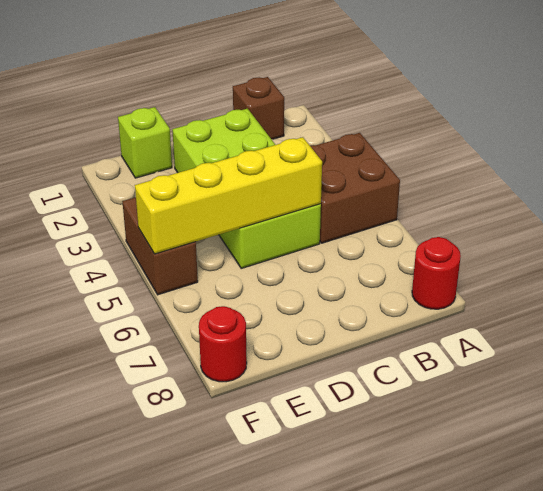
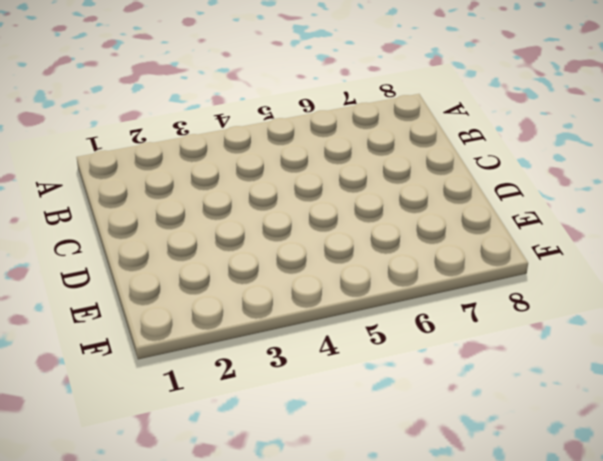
none -> brown brick A4:B5 level 1
none -> red round brick A8 level 1

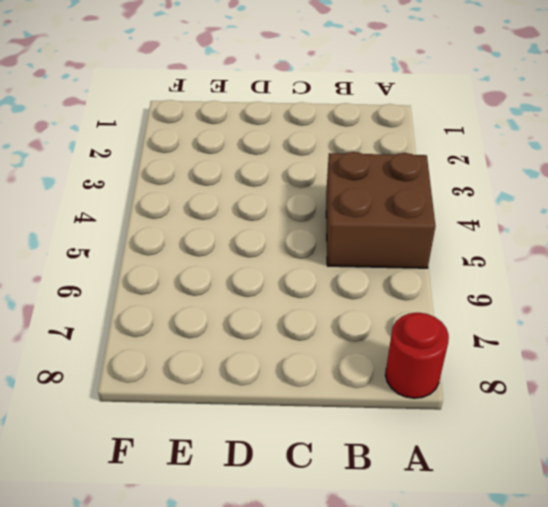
none -> brown brick B1 level 1
none -> lime brick C2:D5 level 1

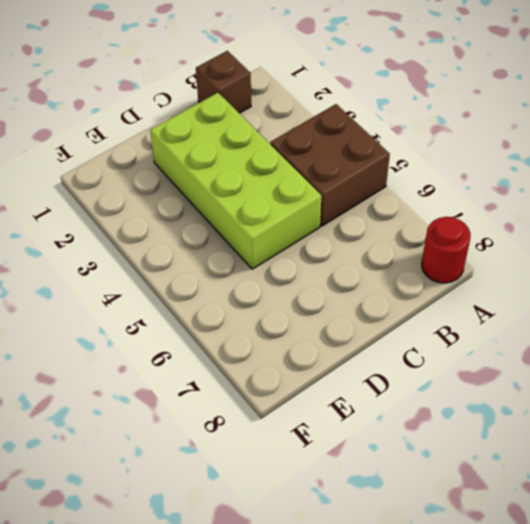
none -> lime brick E1 level 1
none -> brown brick F4:F5 level 1

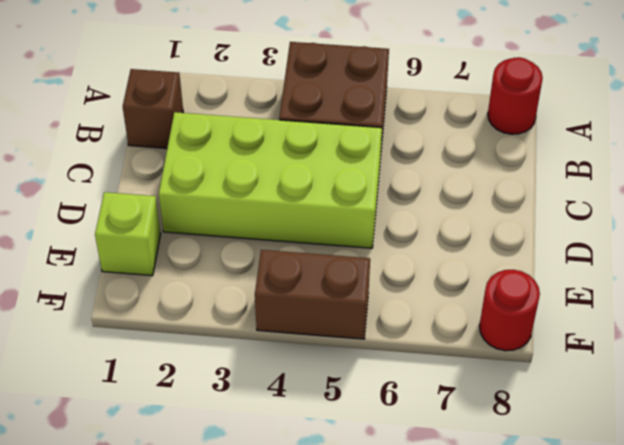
none -> yellow brick C5:F5 level 2

